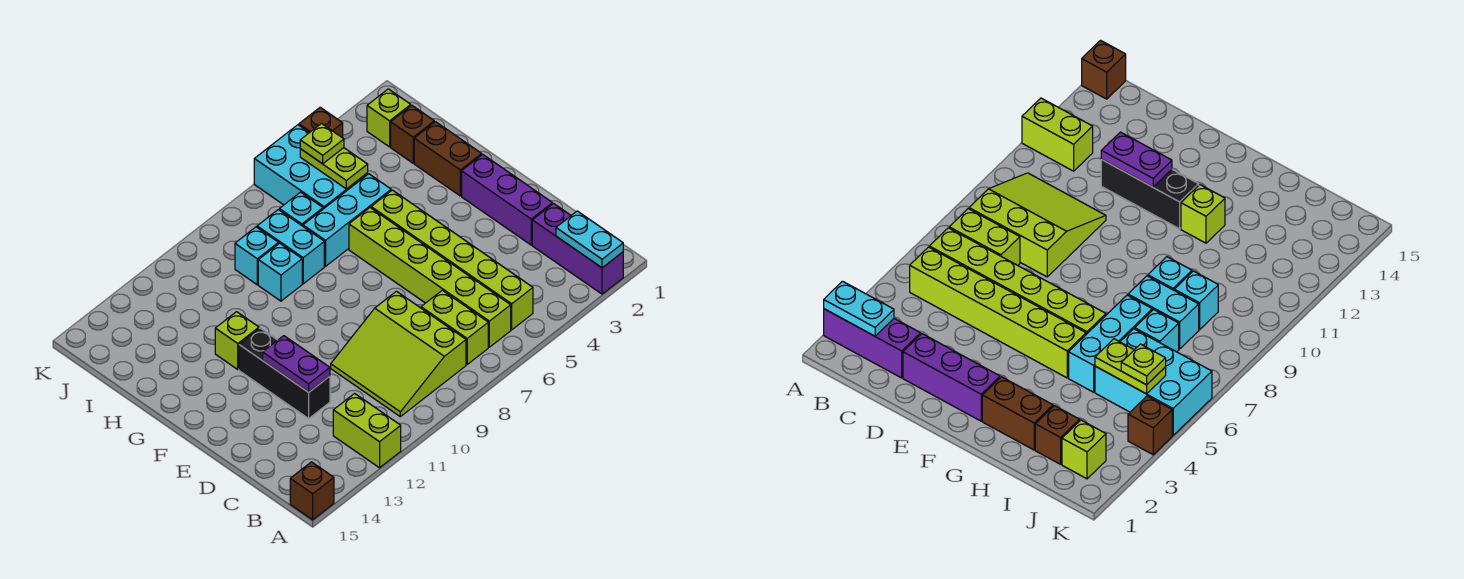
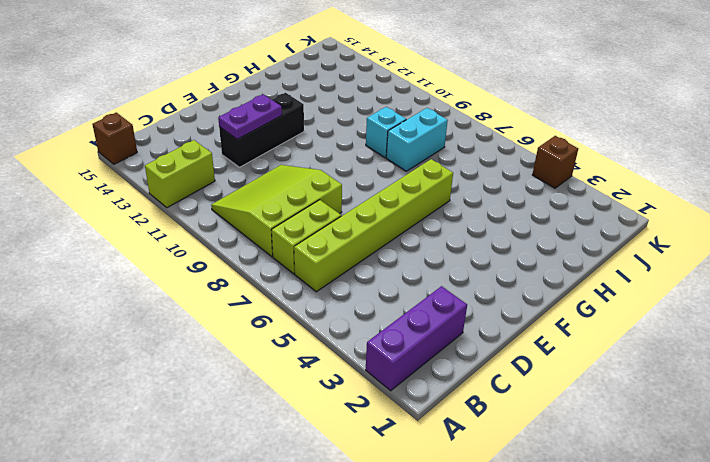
none -> lime brick B5:G5 level 1
none -> purple brick D2:F2 level 1
none -> brown brick G2:H2 level 1

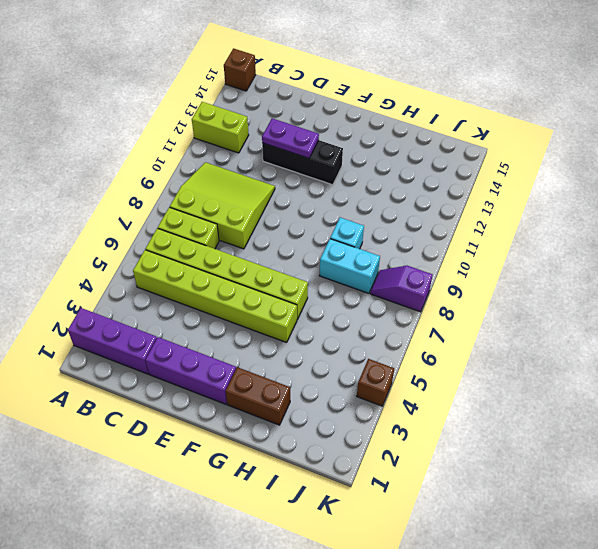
purple slope J8:K8 level 1 top K -> none
none -> lime brick G12 level 1
none -> cyan brick H5:H7 level 1
none -> brown brick I2 level 1

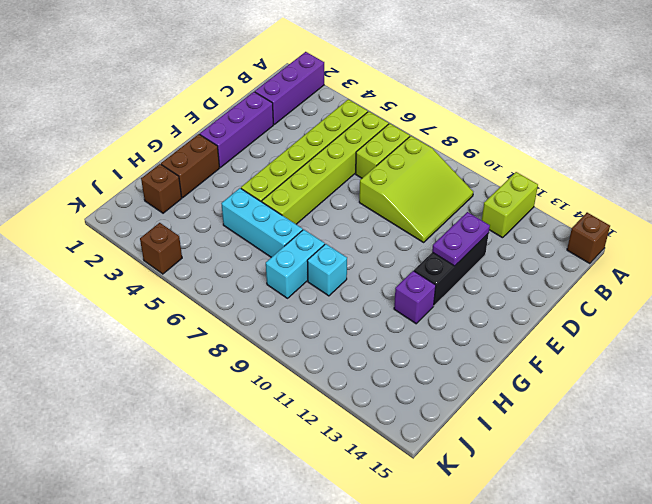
purple brick G12 level 1 -> lime brick G12 level 1
none -> cyan brick I5:K6 level 1
none -> cyan brick I7 level 1
none -> cyan brick I9 level 1

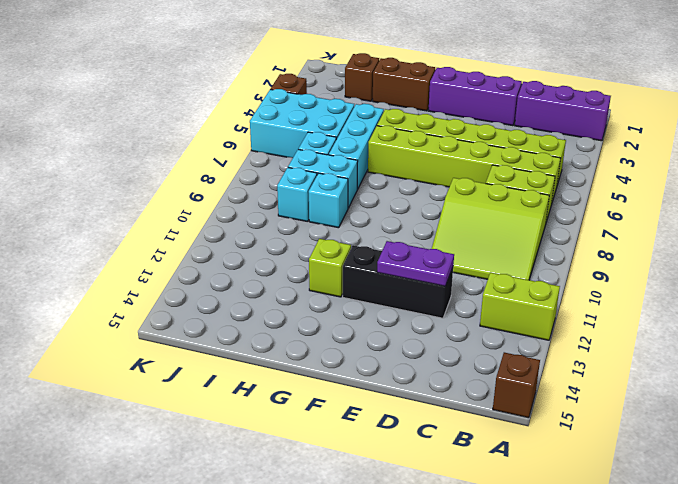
none -> lime brick J2 level 1
none -> cyan plate A2:B2 level 2
none -> lime plate I5:J5 level 2

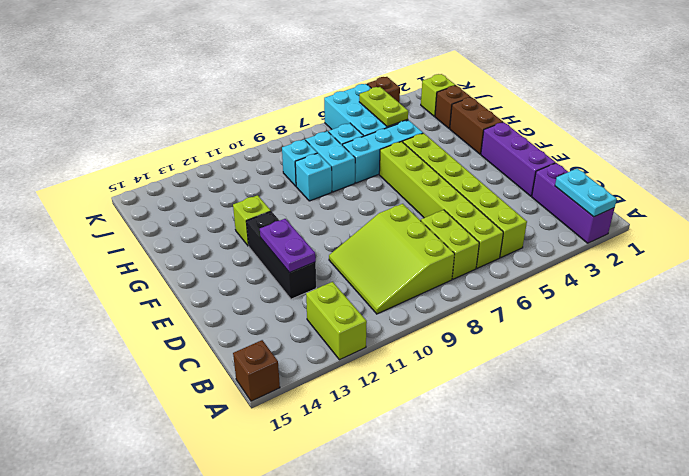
none -> lime plate J5 level 3

